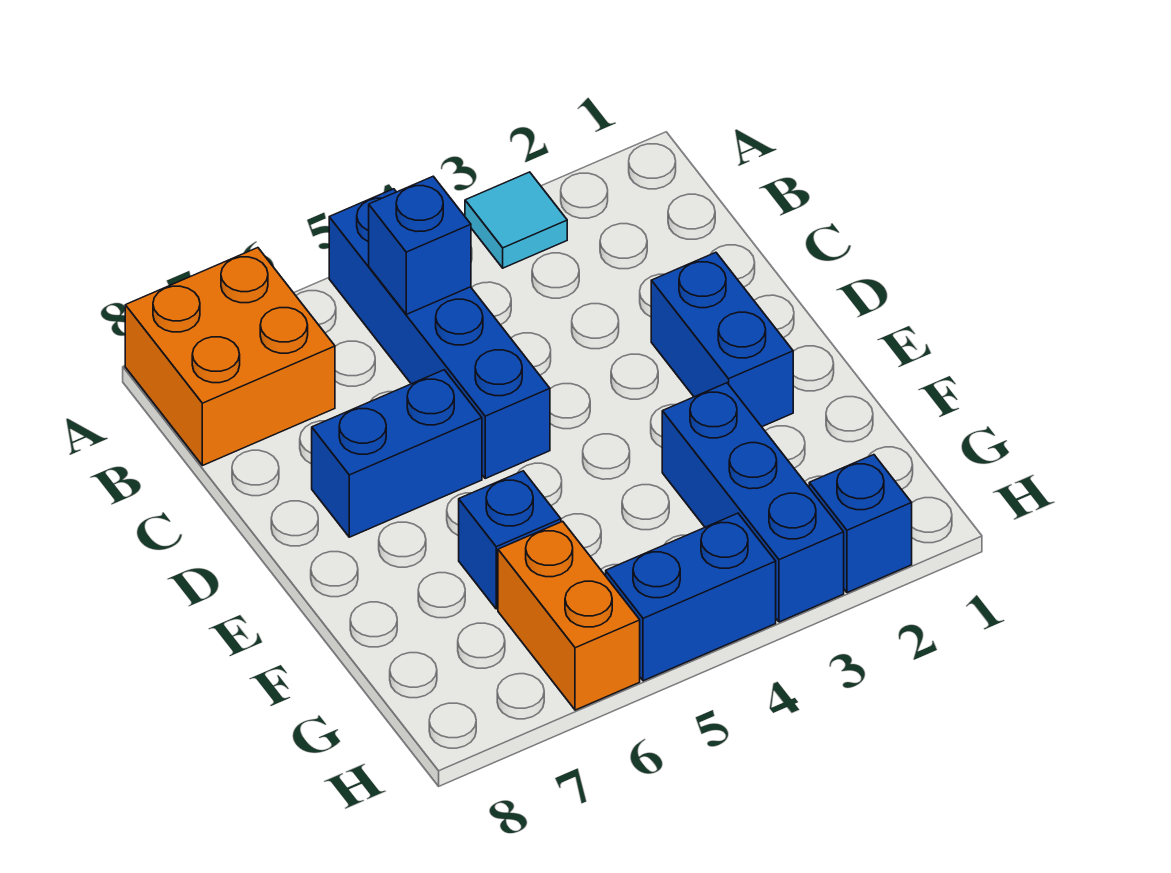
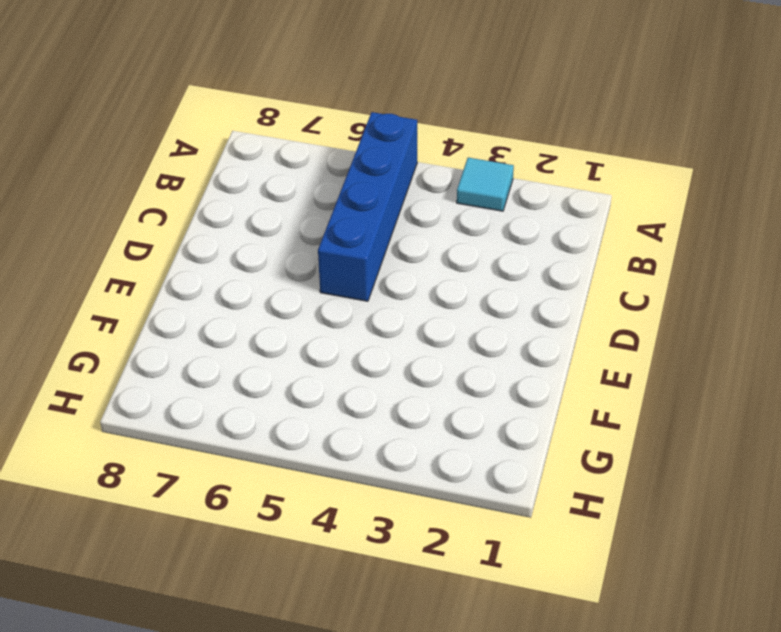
none -> orange brick A7:B8 level 1
none -> blue brick D2:E2 level 1

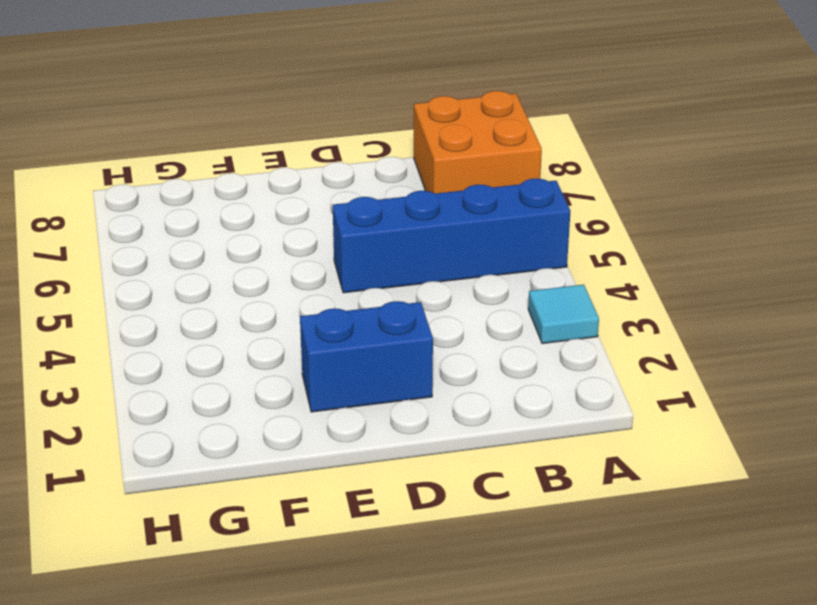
none -> blue brick D6:D7 level 1
none -> blue brick F3:H3 level 1

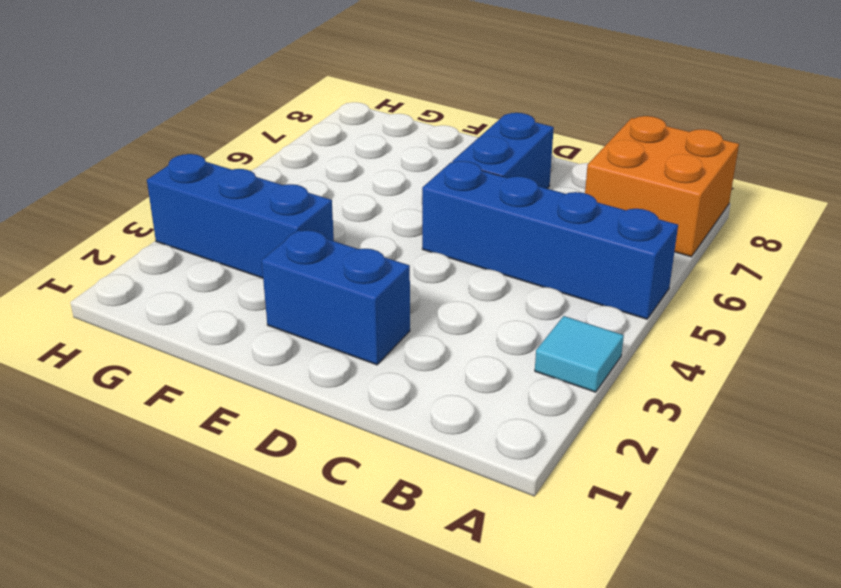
none -> blue brick F6 level 1
none -> orange brick G6:H6 level 1

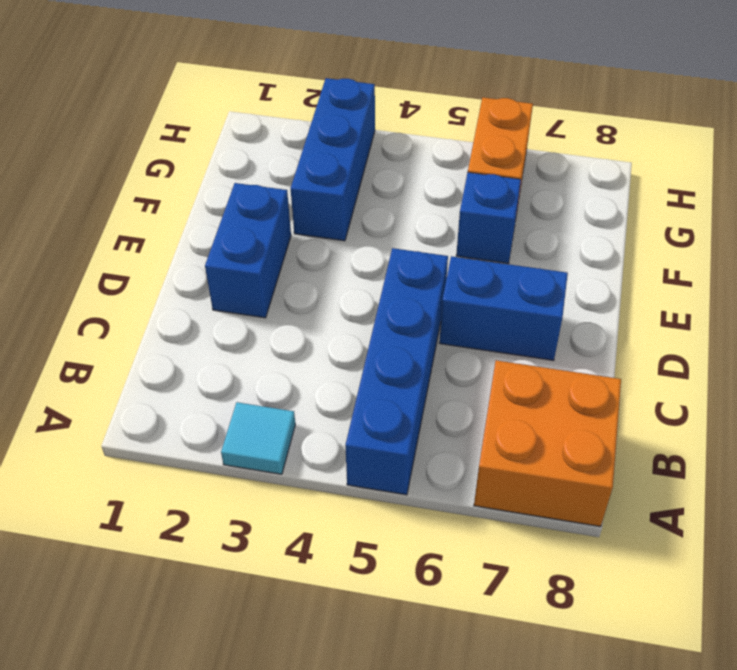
none -> blue brick H2 level 1
none -> blue brick H4:H5 level 1

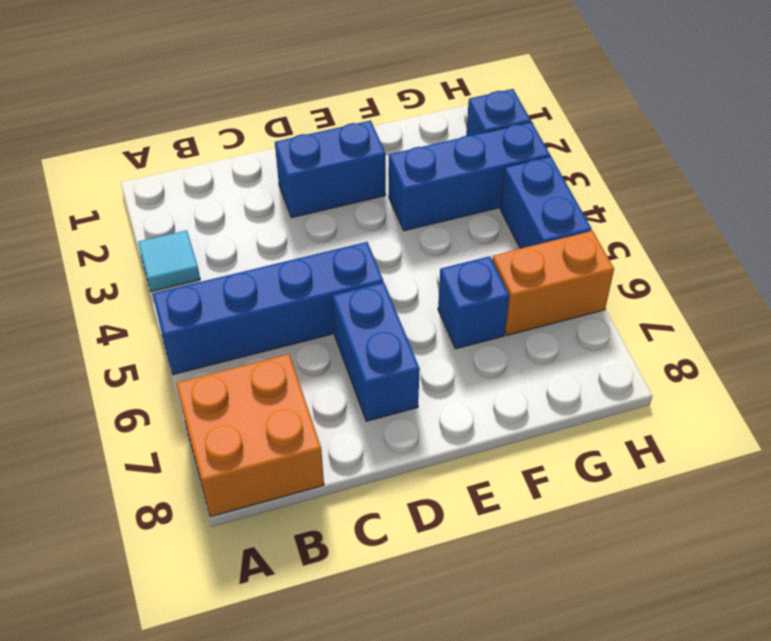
none -> blue brick B5 level 2

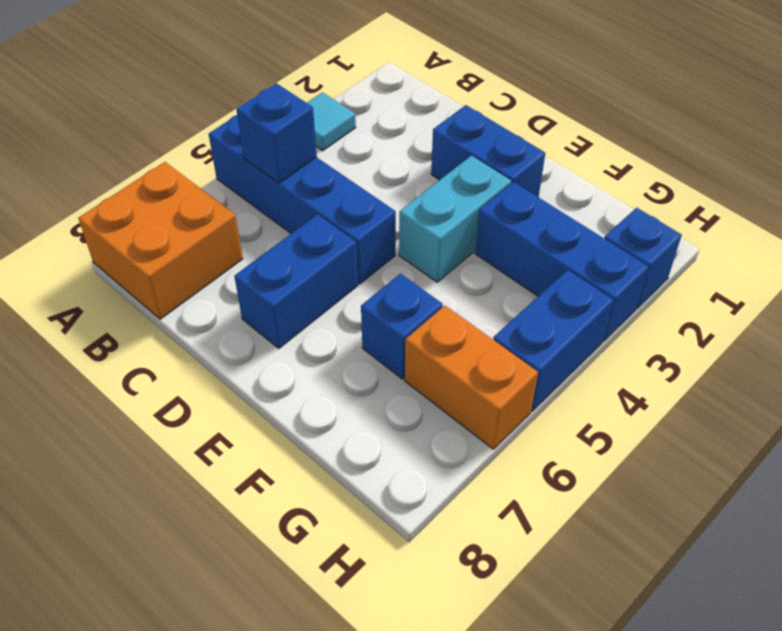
cyan brick E3:E4 level 1 -> none

